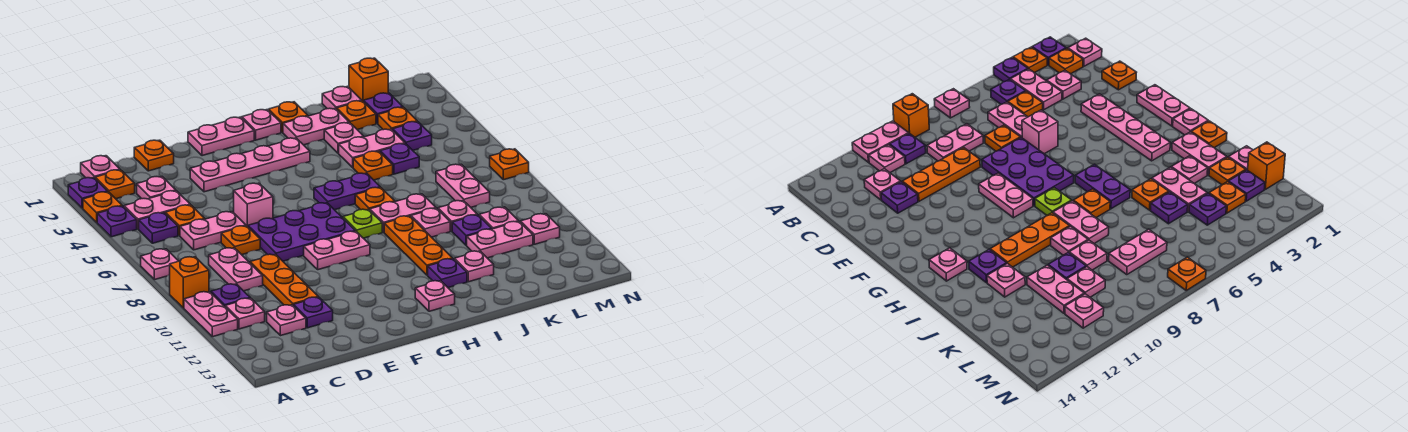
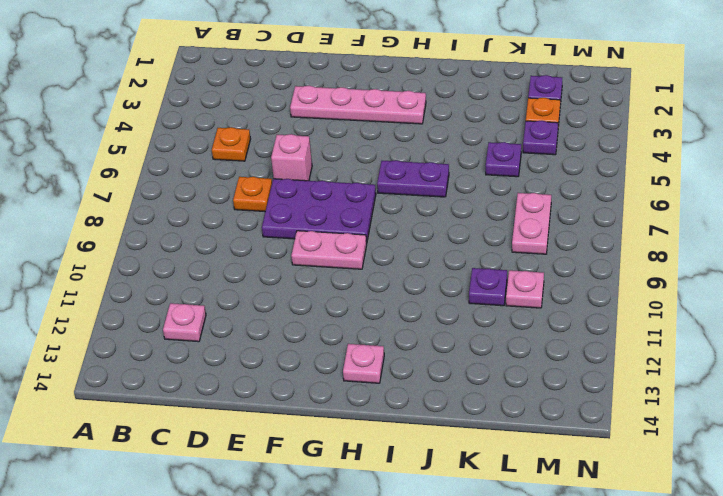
none -> purple plate A2 level 1
none -> orange plate A3 level 1
none -> purple plate A4 level 1
none -> pink plate A7 level 1

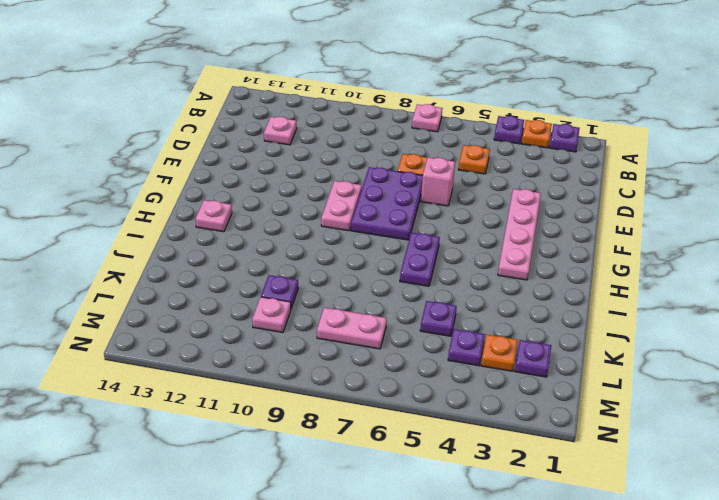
none -> orange brick A9 level 1
none -> pink plate A10:A11 level 1
none -> pink plate B1 level 1
none -> orange plate B2 level 1

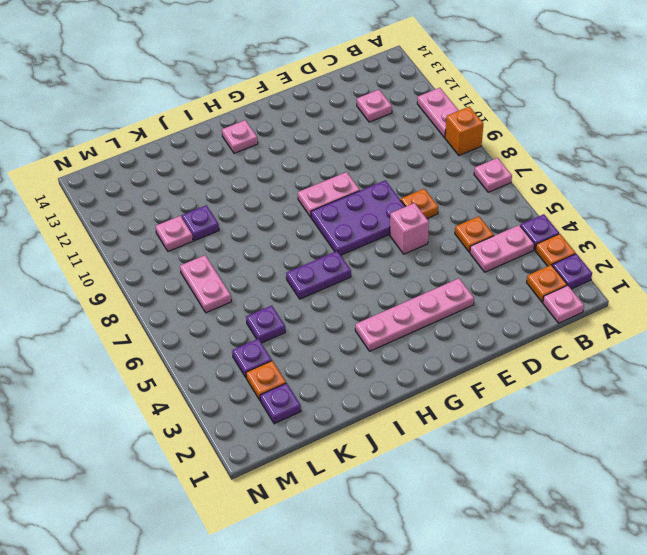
none -> purple plate B5 level 1
none -> purple plate B10 level 1
none -> pink plate B11 level 1
none -> pink plate C3 level 1

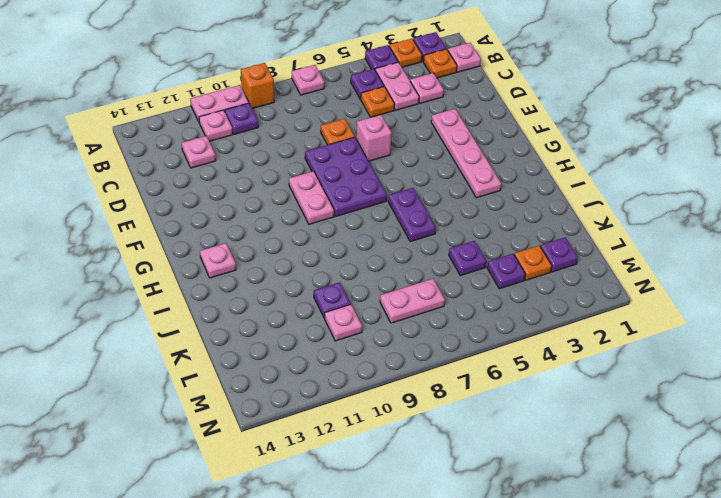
none -> pink plate C6:D6 level 1
none -> pink plate C8:C9 level 1
none -> orange plate D1 level 1
none -> orange plate D9:D11 level 1

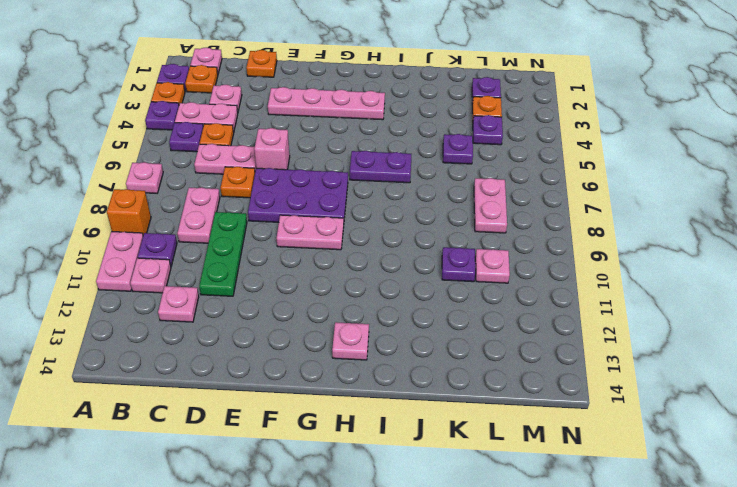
green plate D9:D11 level 1 -> orange plate D9:D11 level 1
none -> purple plate D12 level 1
none -> pink plate F1:G1 level 1
none -> pink plate H1 level 1
none -> lime plate H8 level 1

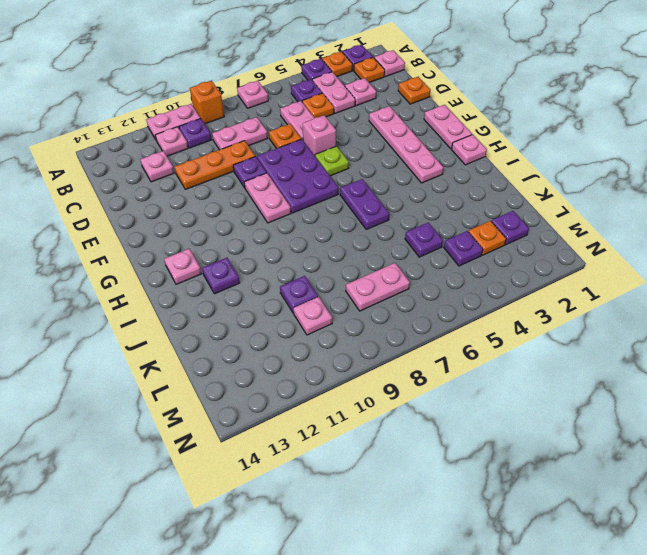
purple plate E9 level 1 -> purple plate D12 level 1
lime plate F6 level 1 -> lime plate H8 level 1
none -> orange plate I1 level 1
none -> pink plate I2:J2 level 1
none -> orange plate I7 level 1
none -> pink plate I8:J8 level 1

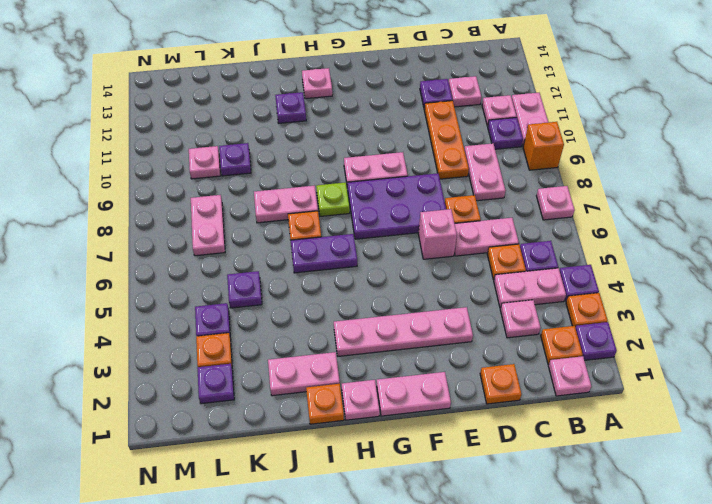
none -> orange plate I9:I11 level 1
none -> pink plate J3 level 1
none -> pink plate J4:K4 level 1
none -> orange plate J5 level 1

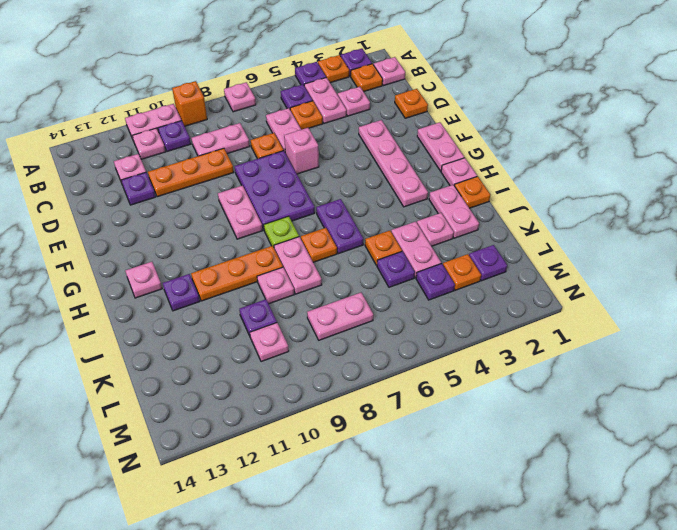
none -> pink plate J12 level 1
none -> pink plate K1 level 1
none -> orange plate K2 level 1
none -> pink plate K9 level 1

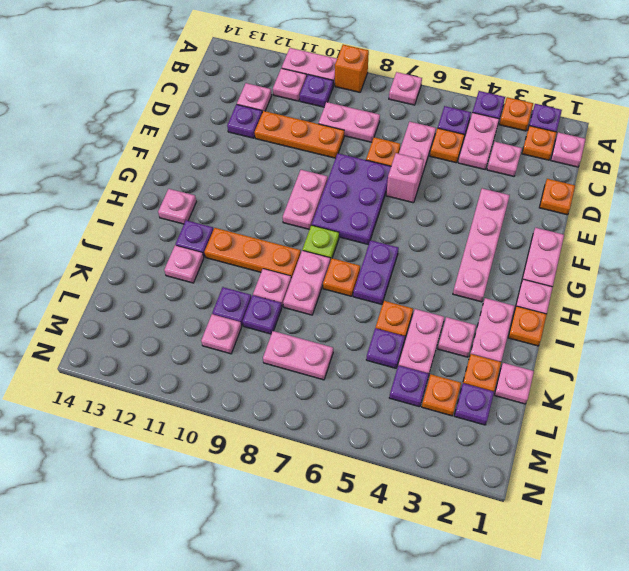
purple plate K9 level 1 -> pink plate K9 level 1
none -> pink plate K11:L11 level 1
none -> orange brick L1 level 1
none -> pink plate M11 level 1
none -> orange plate N7 level 1

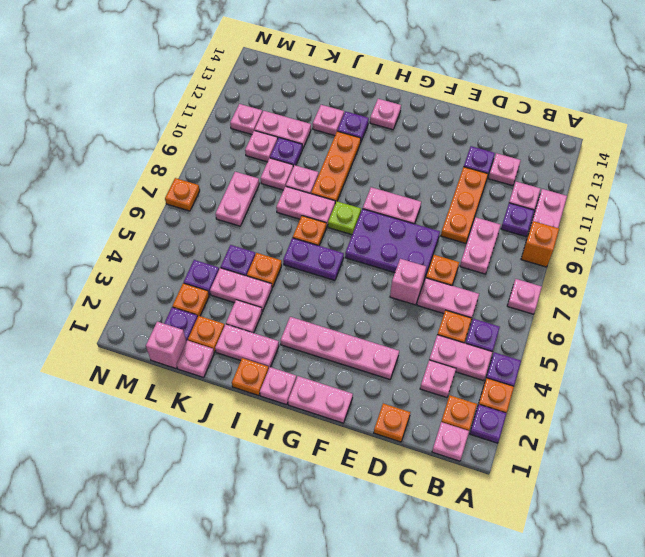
pink brick L1 level 1 -> orange brick L1 level 1

